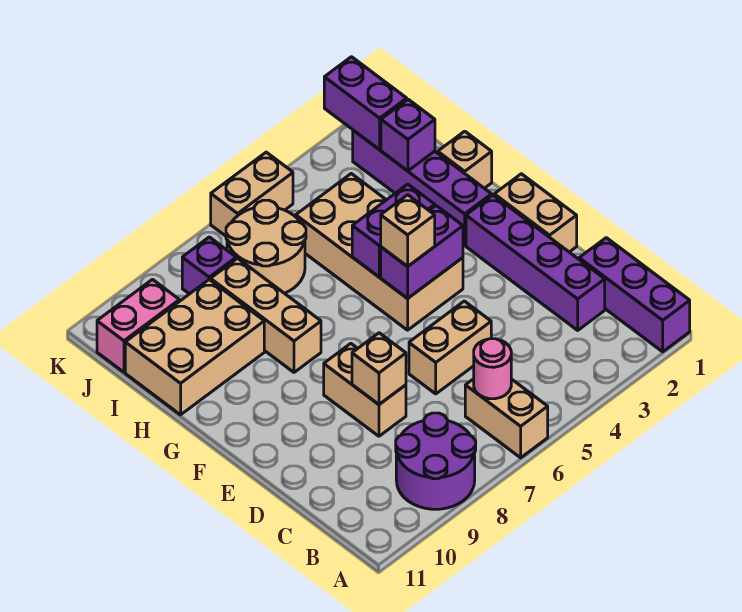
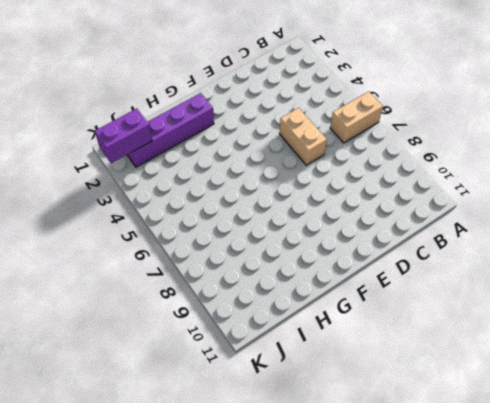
none -> purple brick A1:C1 level 1
none -> purple round brick A8:B9 level 1
none -> purple brick C2:F2 level 1

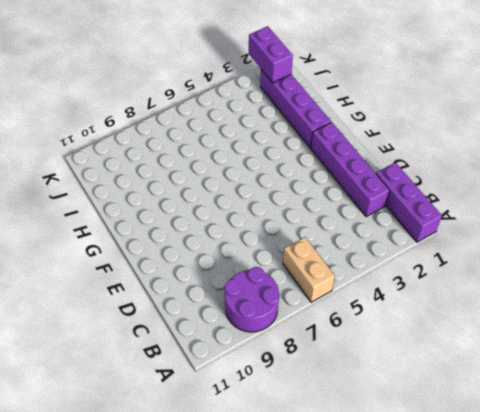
none -> tan brick D5:D6 level 1
none -> tan brick D8:E8 level 1
none -> tan brick E1:F1 level 1

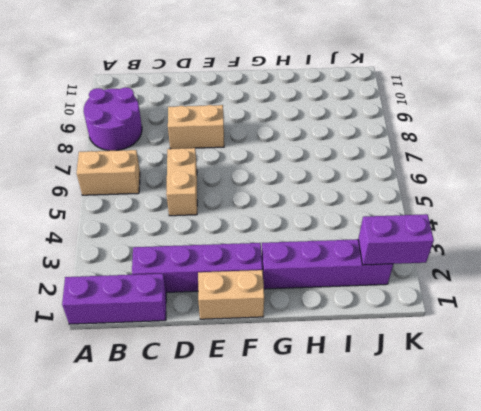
none -> tan brick F4:I5 level 1
none -> tan brick G8:I8 level 1
none -> tan brick H1 level 1

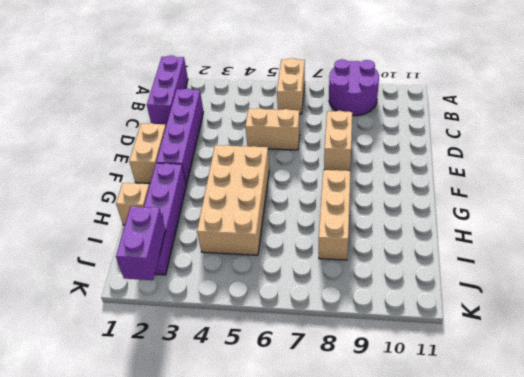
none -> tan brick H9:I11 level 1
none -> tan round brick I6:J7 level 1
none -> purple brick J8 level 1

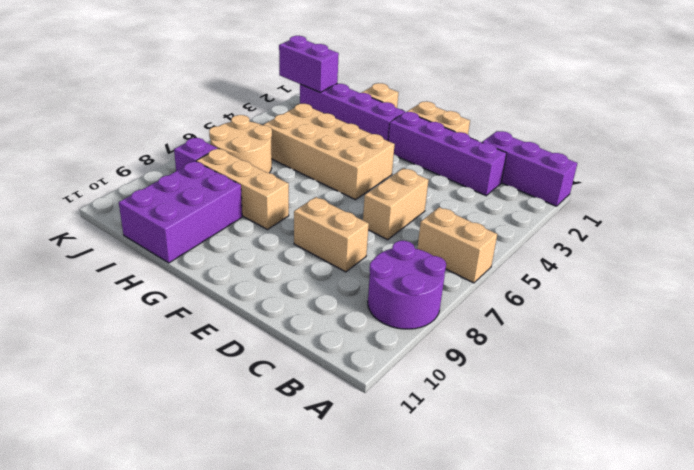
purple brick H9:I11 level 1 -> tan brick H9:I11 level 1
none -> pink brick J10:J11 level 1
none -> tan brick K5:K6 level 1
none -> pink round brick B6 level 2

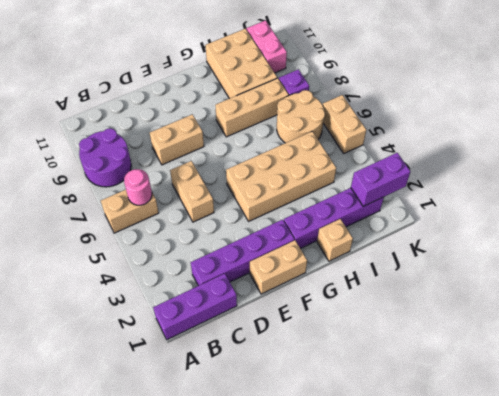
none -> tan brick D8 level 2
none -> purple brick F4:F5 level 2
none -> purple brick G4:G5 level 2

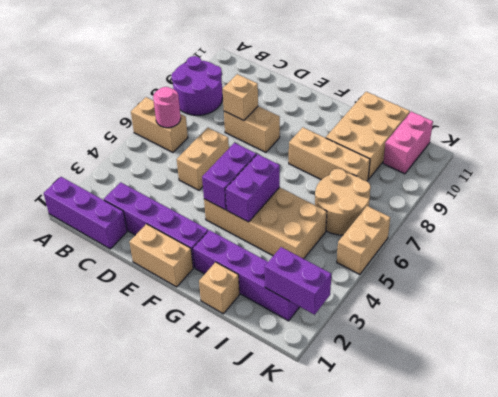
none -> purple brick J8 level 1
none -> purple brick I2 level 2
none -> tan brick F5 level 3

